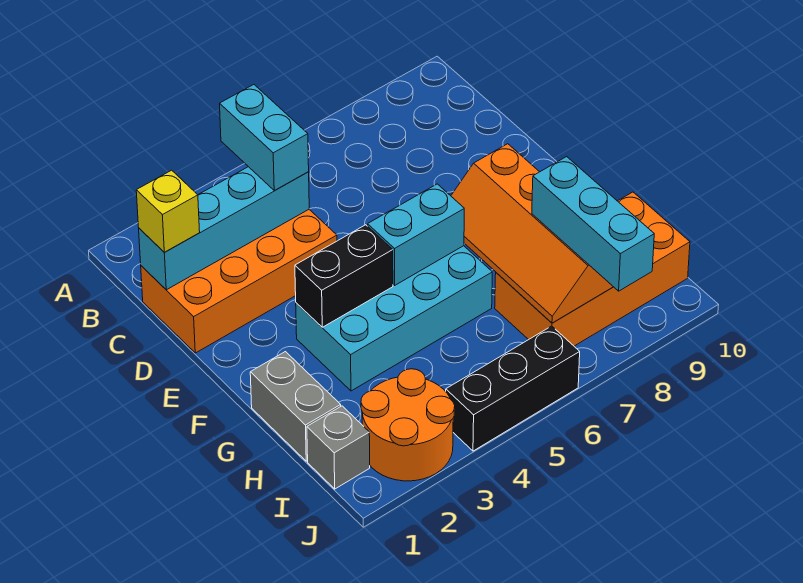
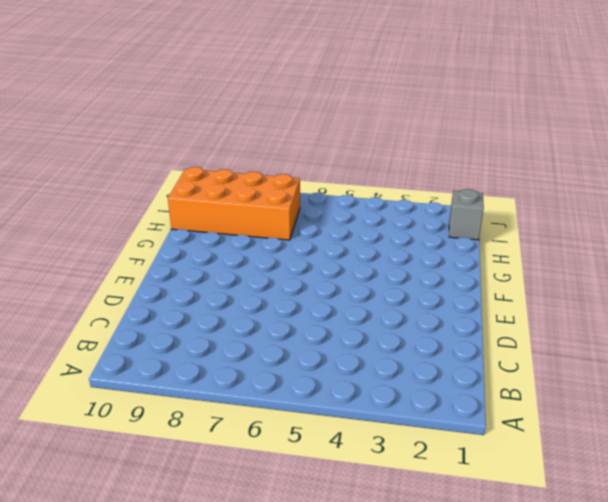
none -> orange brick C1:D4 level 1
none -> cyan brick F3:G6 level 1
none -> grey brick G1:H1 level 1

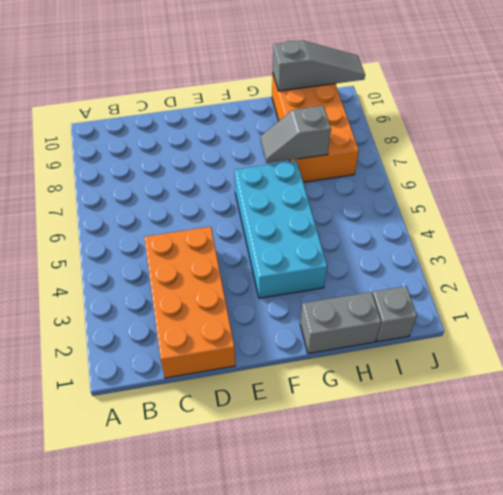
grey slope G7:H7 level 2 top H -> orange slope F7:I8 level 2 top 8
grey slope H10:J10 level 2 top H -> none
none -> orange round brick I2:J3 level 1
none -> black brick J4:J6 level 1
none -> cyan brick C1:C4 level 2

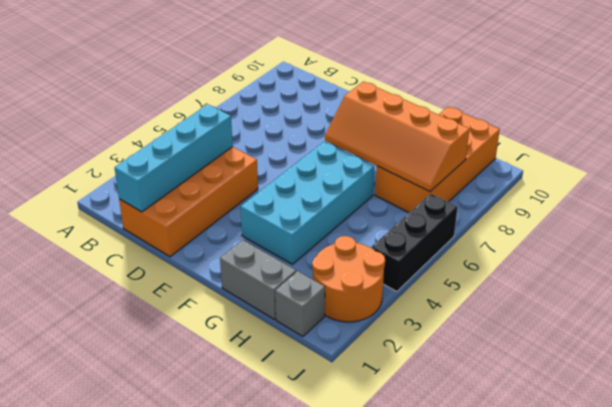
none -> black brick F3:F4 level 2
none -> cyan brick F5:F6 level 2
none -> cyan brick B4:C4 level 3

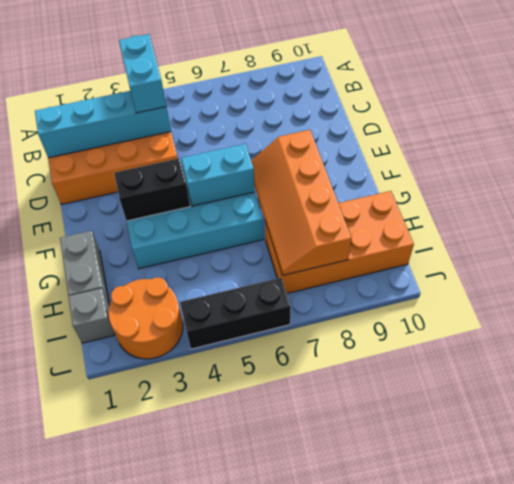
none -> yellow brick C1 level 3
none -> cyan brick H8:J8 level 3

